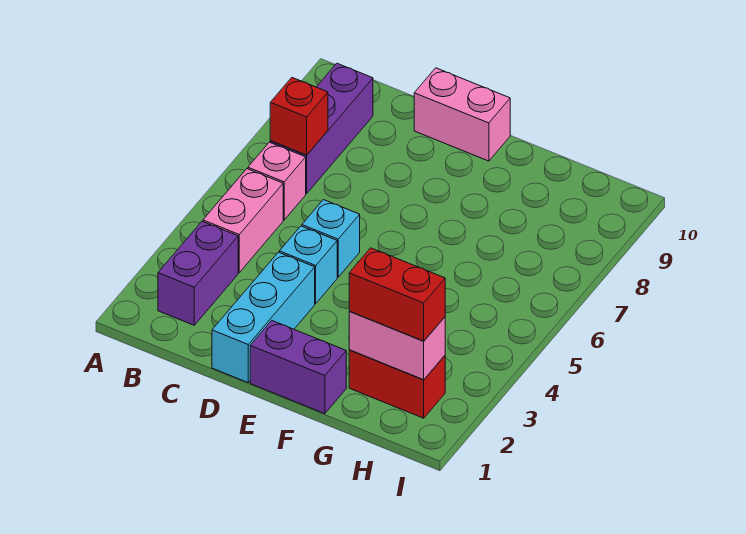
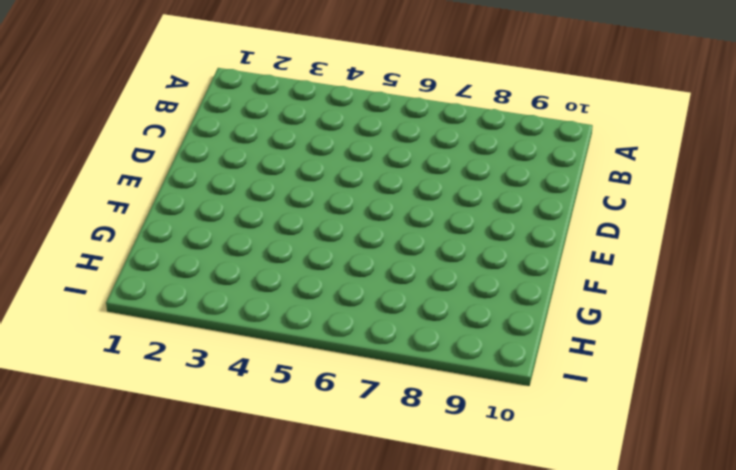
none -> purple brick B2:B3 level 1
none -> pink brick B4:B5 level 1
none -> pink brick B6 level 1

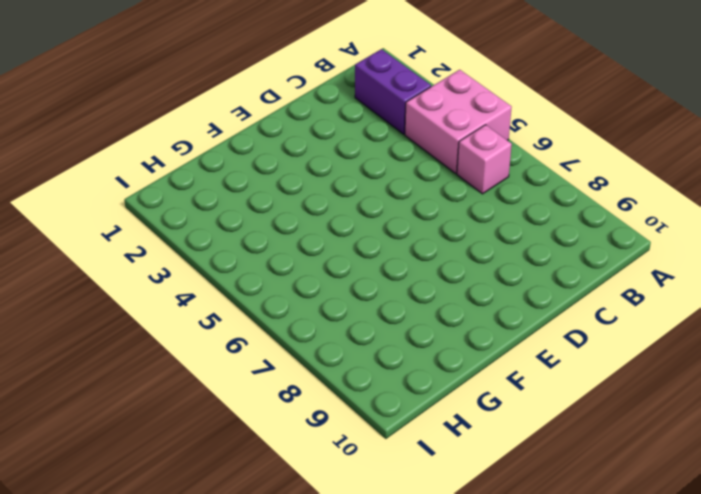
pink brick A4:B5 level 1 -> pink brick B4:B5 level 1
none -> purple brick B7:B9 level 1
none -> cyan brick D1:D3 level 1
none -> cyan brick D4 level 1

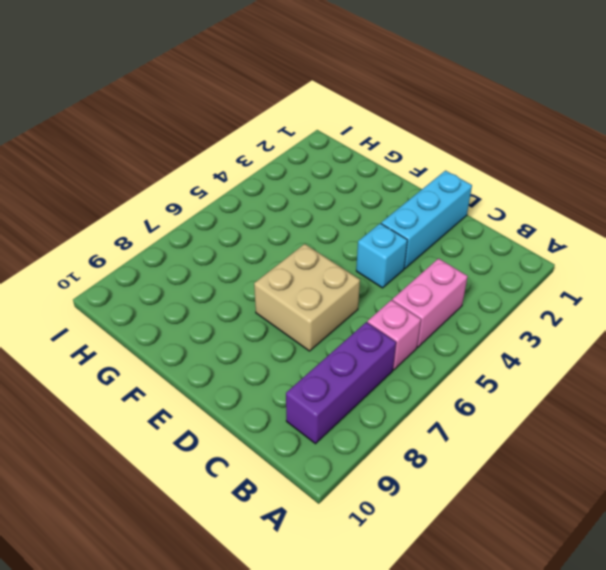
tan brick D6:E7 level 1 -> none
none -> purple brick B2:B3 level 1
none -> cyan brick D5 level 1
none -> pink brick D10:E10 level 1

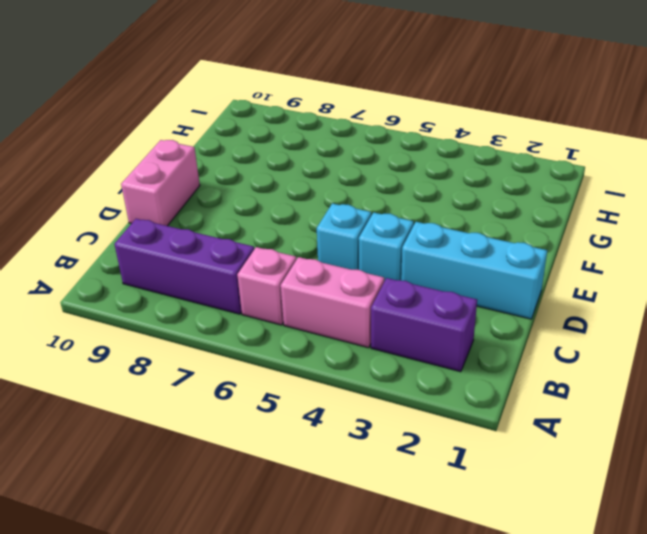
none -> purple brick E1:F1 level 1
none -> red brick G2:H2 level 1
none -> red brick B7 level 2

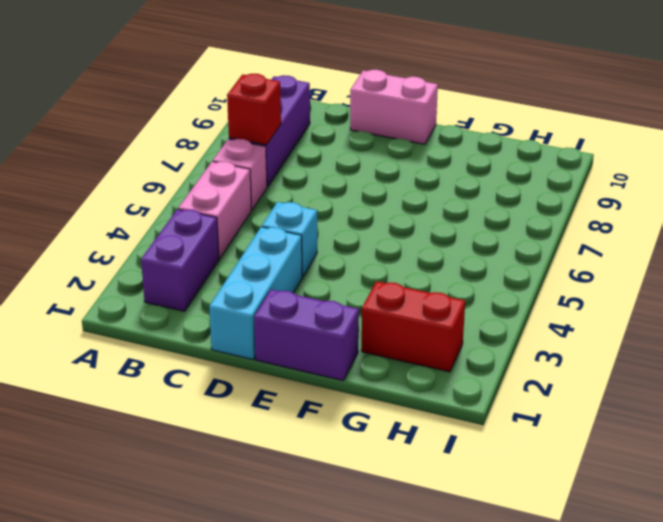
none -> cyan brick D5 level 1
none -> pink brick G2:H2 level 2
none -> red brick G2:H2 level 3

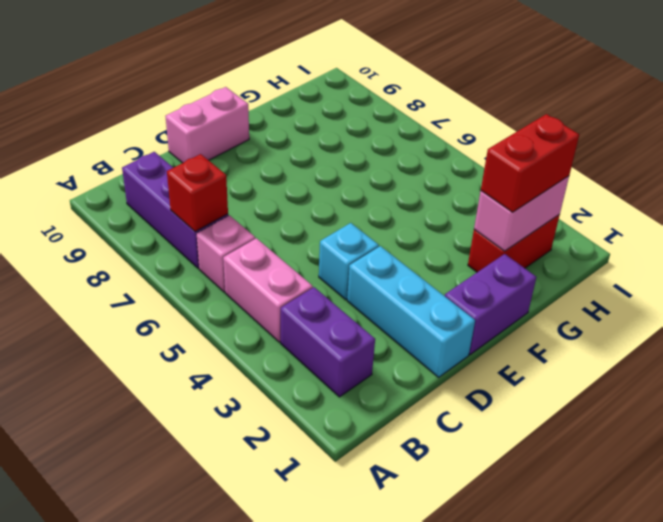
none -> cyan brick D5 level 1

